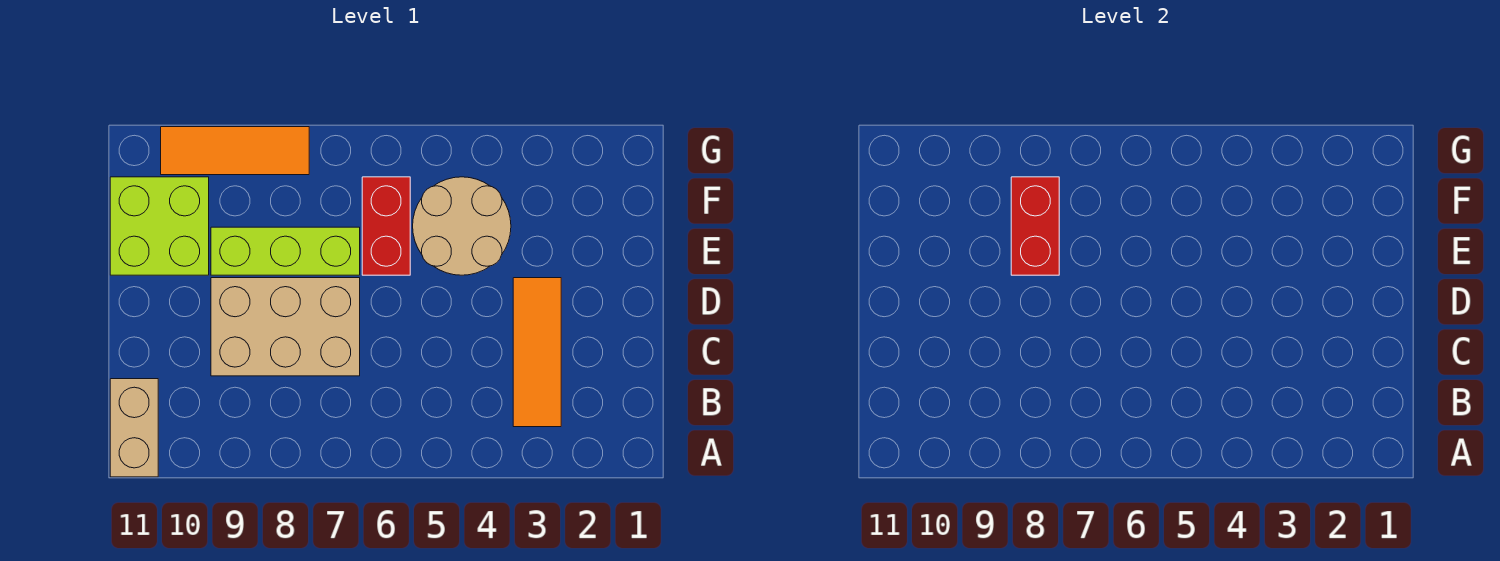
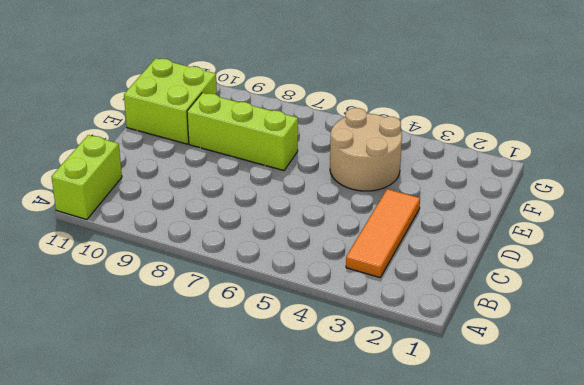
lime brick A11:B11 level 1 -> tan brick A11:B11 level 1
none -> tan brick C7:D9 level 1
none -> red brick E6:F6 level 1

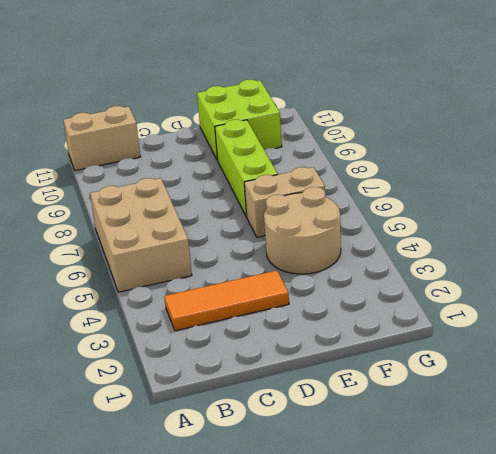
tan brick A5:B7 level 1 -> tan brick C7:D9 level 1
tan brick E6:F6 level 1 -> red brick E6:F6 level 1
none -> orange tile G8:G10 level 1
none -> red brick E8:F8 level 2

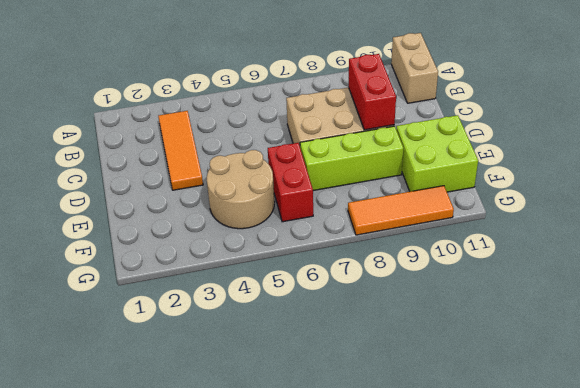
red brick C9:D9 level 2 -> red brick E8:F8 level 2

